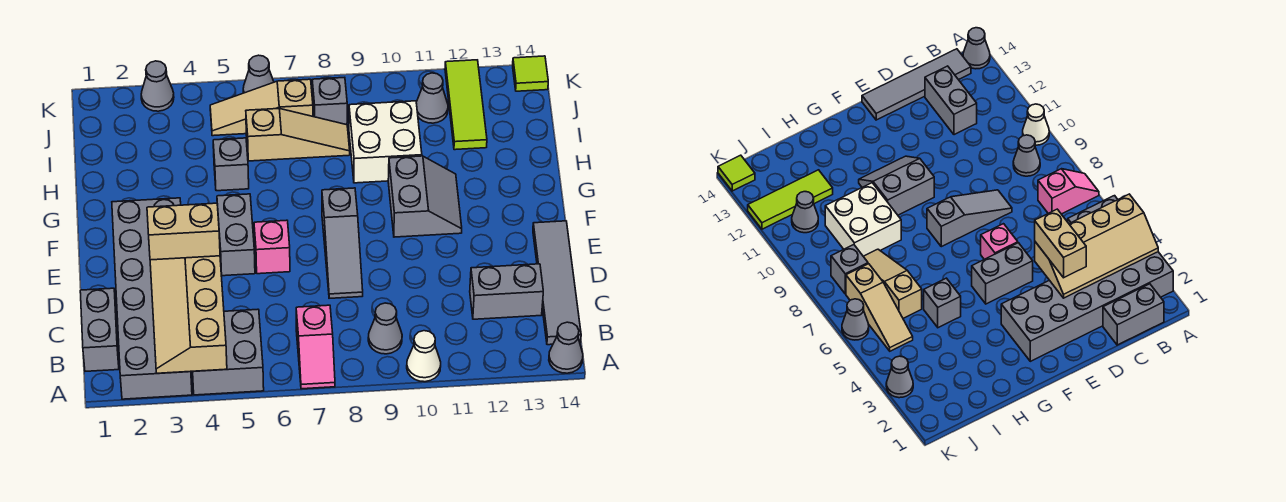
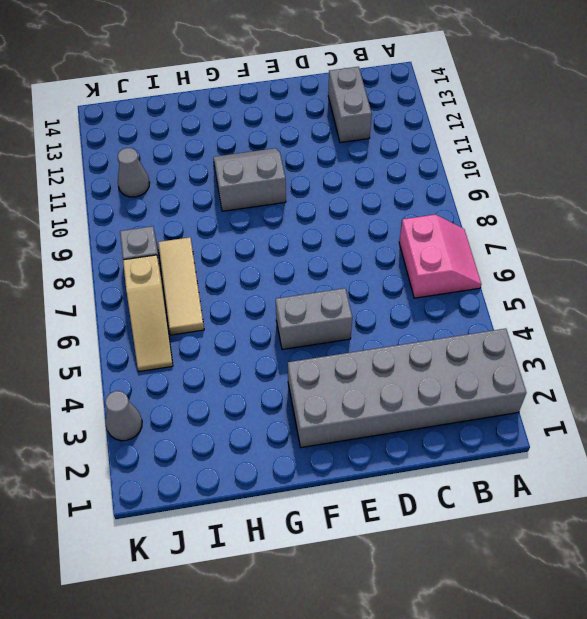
pink slope A6:B7 level 1 top B -> pink slope A7:B7 level 1 top B
tan tile I6:I8 level 1 -> tan slope I6:I8 level 1 top 6
none -> grey brick A4:B5 level 1
none -> white cone A10 level 1
none -> grey cone A14 level 1

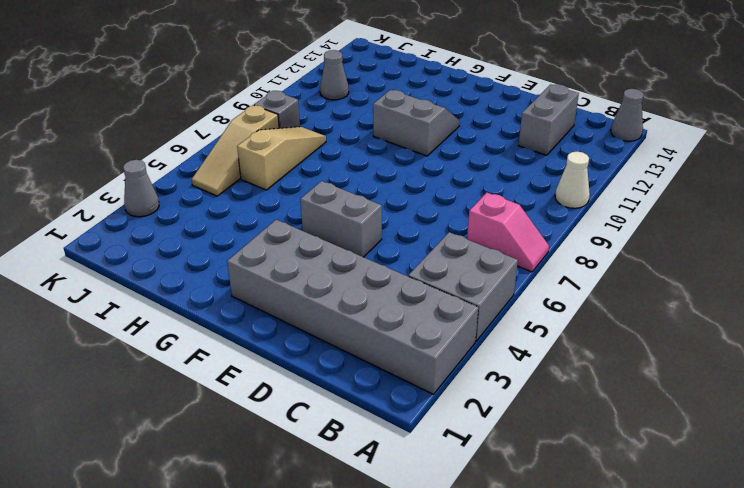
none -> grey brick B1:C1 level 1
none -> grey cone B9 level 1
none -> grey tile B14:E14 level 1

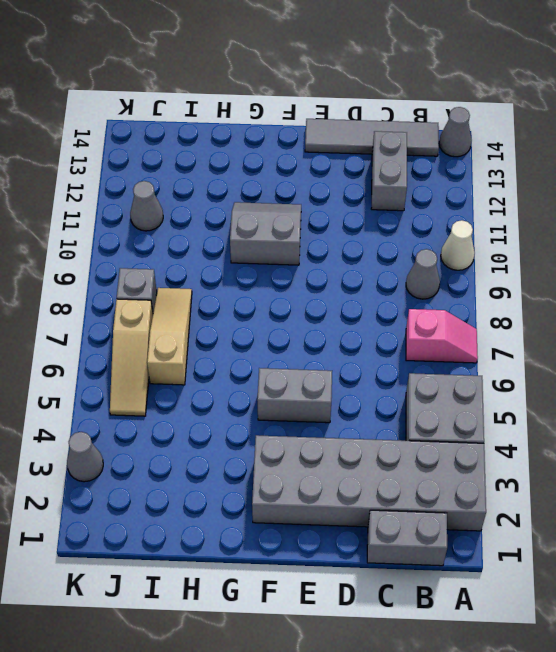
none -> grey slope D8:F8 level 1 top F
none -> pink brick E6 level 1
none -> grey brick H5 level 1

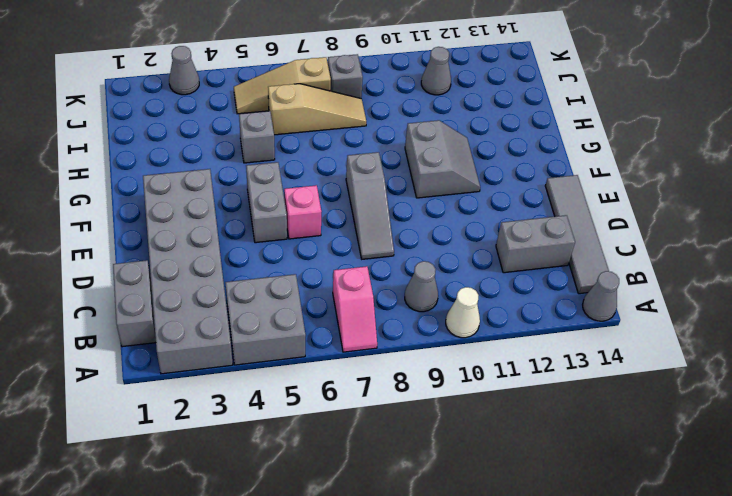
none -> white brick H9:I10 level 1
none -> lime tile I12:K12 level 1
none -> grey cone K6 level 1

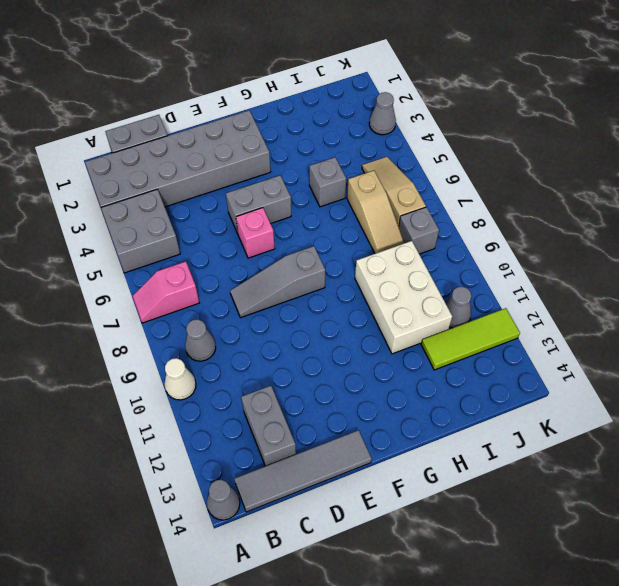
white brick H9:I11 level 1 -> white brick H9:I10 level 1
none -> grey slope F10:G11 level 1 top 10
none -> grey cone K6 level 1
none -> lime tile K14 level 1

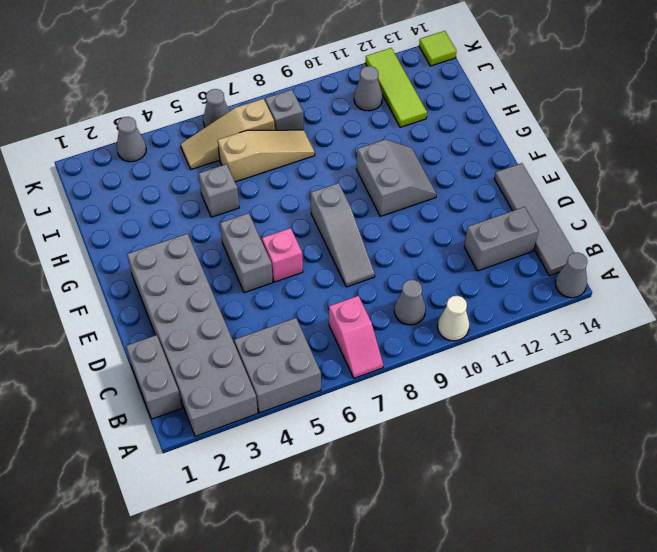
none -> white brick H9:I10 level 1
none -> tan slope A3:D4 level 2 top 4
none -> tan brick D3:D4 level 3

